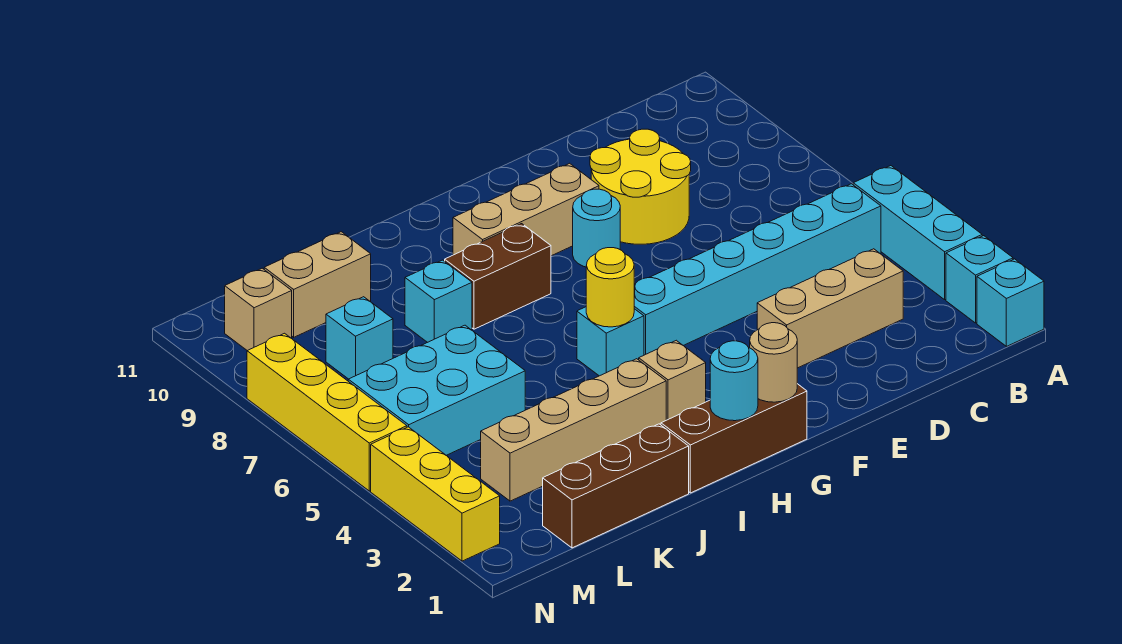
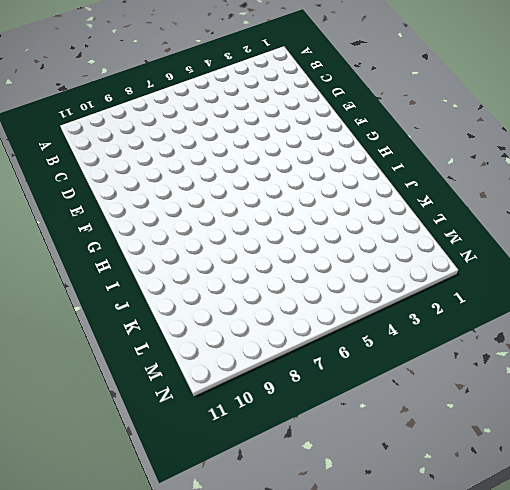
none -> cyan brick A1 level 1
none -> cyan brick A2 level 1
none -> cyan brick A3:A5 level 1

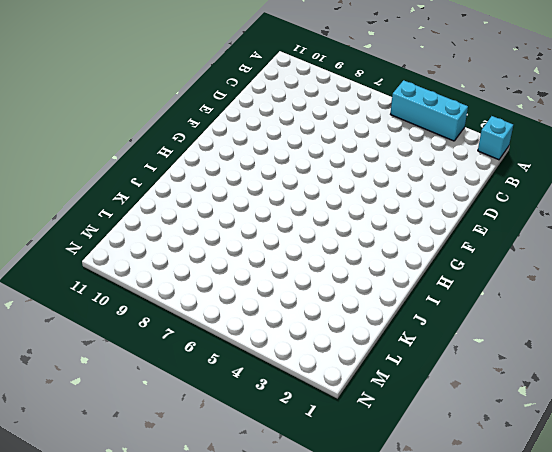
none -> cyan brick A2 level 1
none -> cyan brick B5:G5 level 1
none -> tan brick C3:E3 level 1

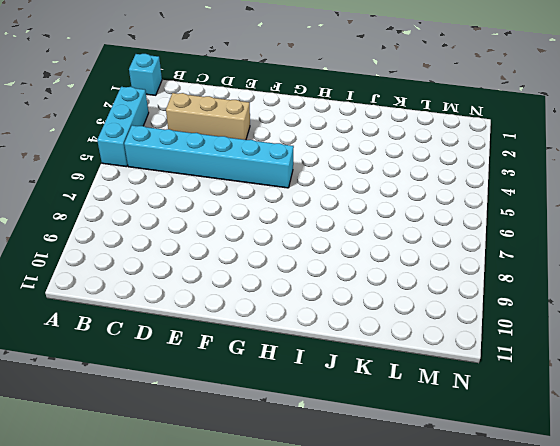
none -> cyan brick A2 level 1
none -> yellow round brick D8:E9 level 1
none -> cyan round brick F8 level 1

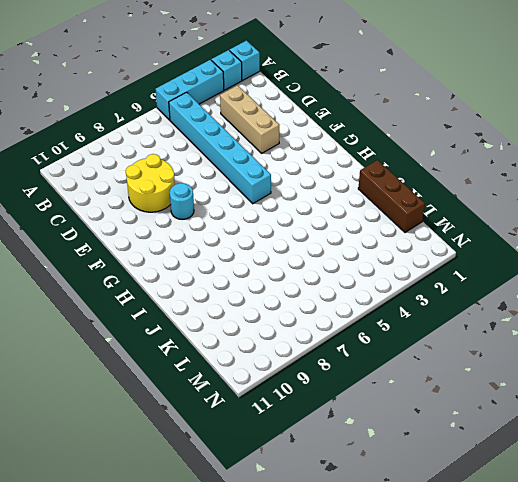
none -> tan brick F9:H9 level 1
none -> brown brick G1:I1 level 1
none -> tan brick H3 level 1

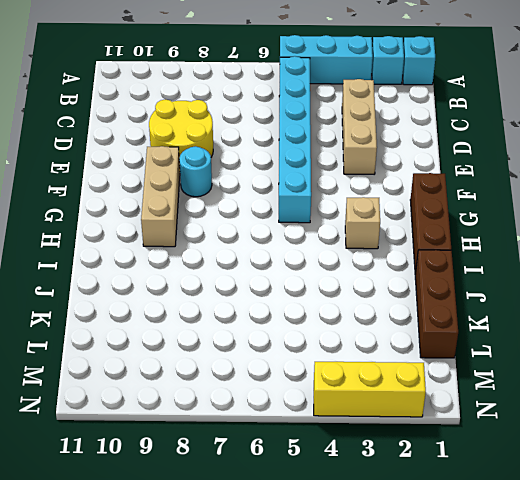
none -> cyan brick H5 level 1
none -> brown brick H8:I8 level 1
none -> tan brick I3:L3 level 1

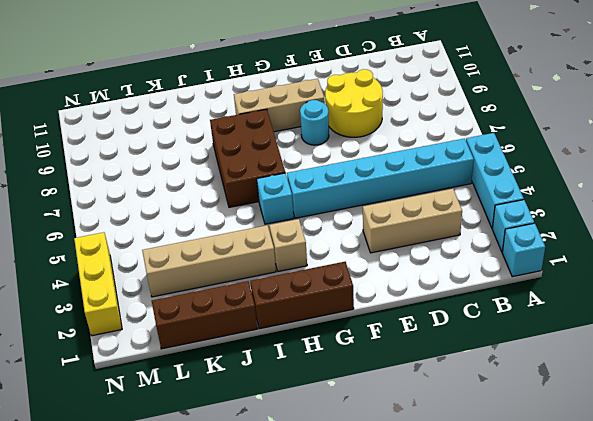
brown brick H6:I8 level 1 -> brown brick H8:I8 level 1
none -> cyan brick J8 level 1
none -> cyan brick K5:M6 level 1
none -> tan brick K10:L10 level 1

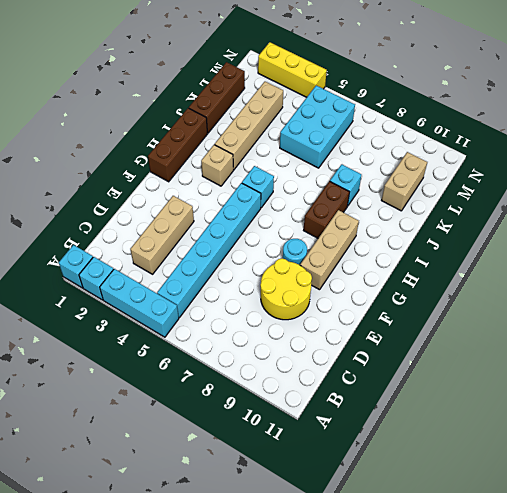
none -> cyan brick L8 level 1
none -> tan brick M10 level 1
none -> yellow brick N5:N8 level 1

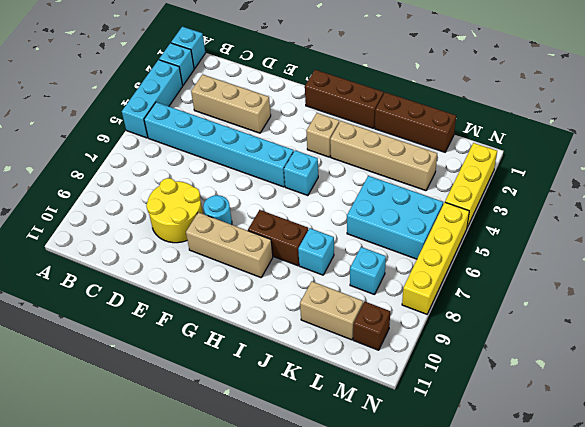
brown brick M10 level 1 -> tan brick M10 level 1
none -> tan round brick G1 level 2
none -> cyan round brick H1 level 2
none -> yellow round brick H5 level 2

